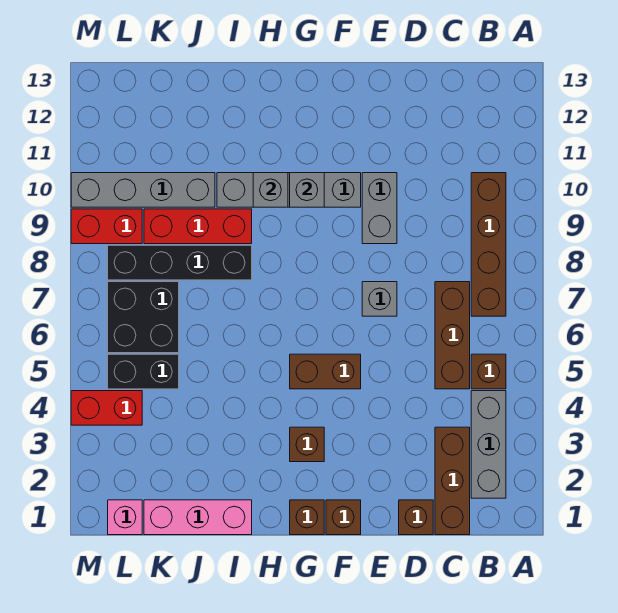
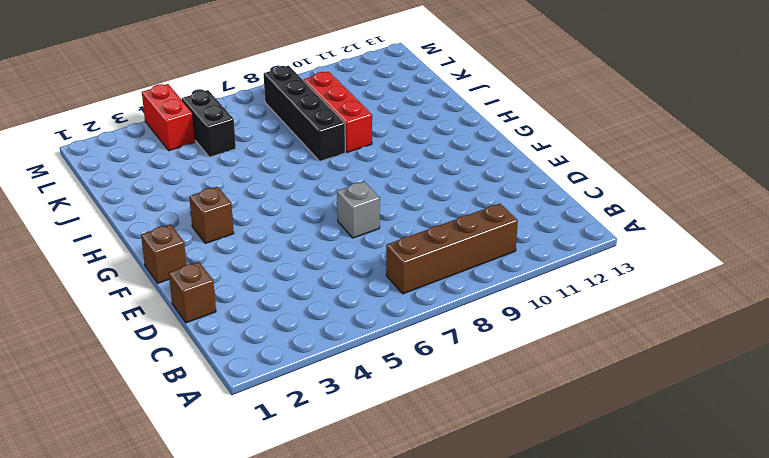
none -> grey brick B2:B4 level 1
none -> brown brick B5 level 1
none -> brown brick C1:C3 level 1

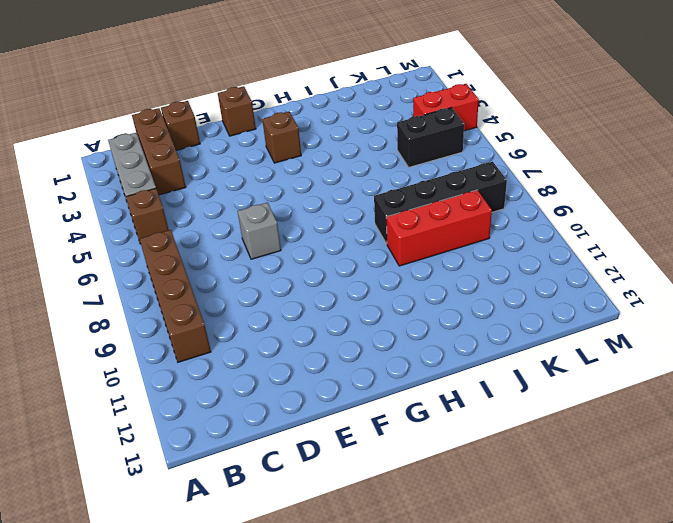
none -> brown brick C5:C7 level 1
none -> grey brick E9:E10 level 1
none -> brown brick F5:G5 level 1

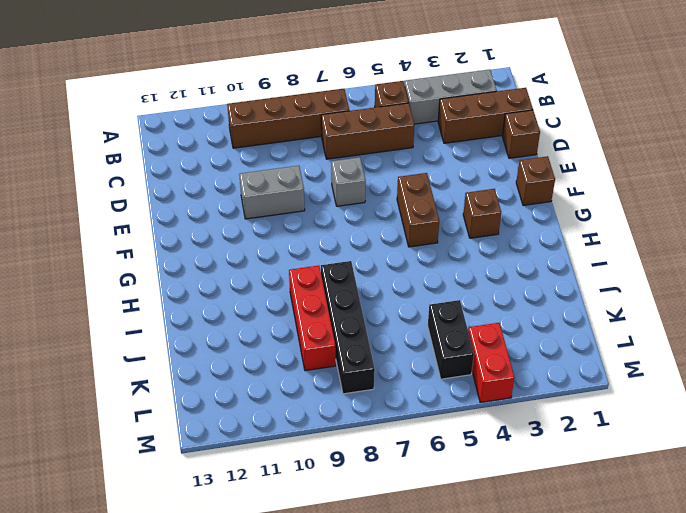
none -> grey brick F10:I10 level 1
none -> brown brick G1 level 1
none -> pink brick I1:K1 level 1

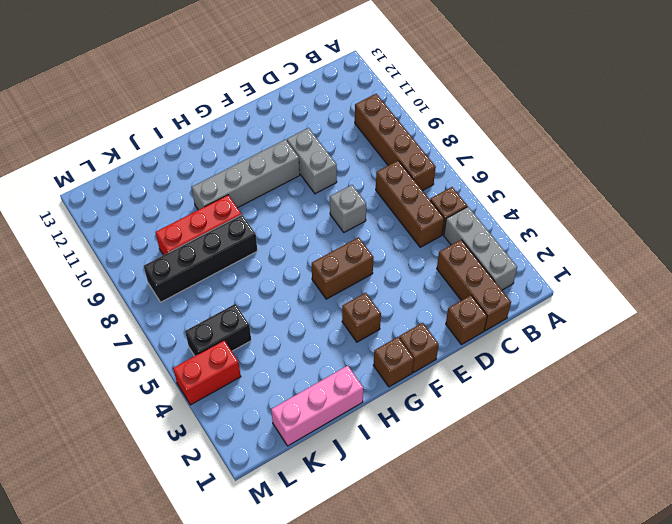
none -> grey brick J10:M10 level 1
none -> black brick K6:L7 level 1
none -> pink brick L1 level 1

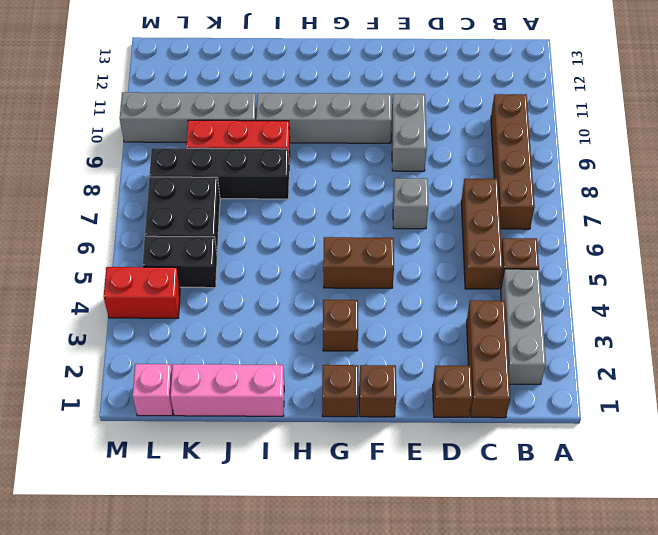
none -> red brick L9:M9 level 1
none -> grey brick G10 level 2
none -> grey brick H10 level 2

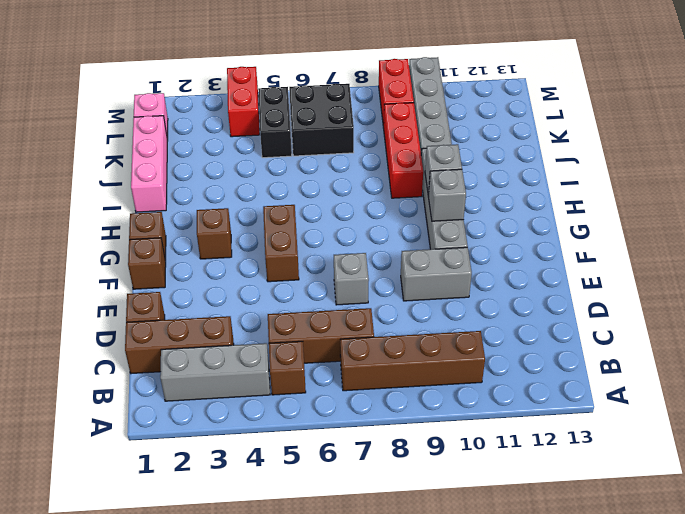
none -> black brick I8:L8 level 1

